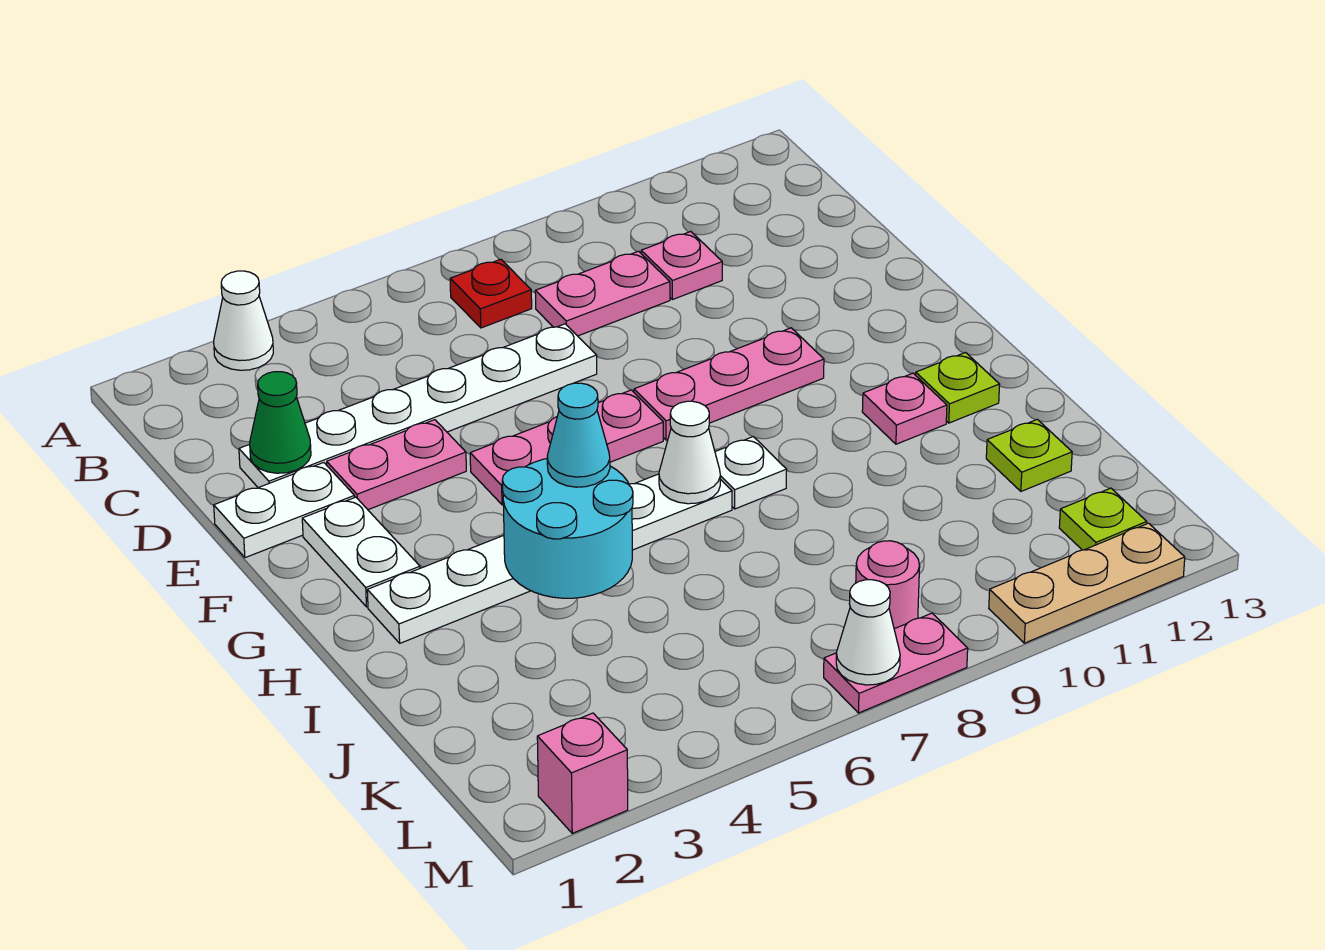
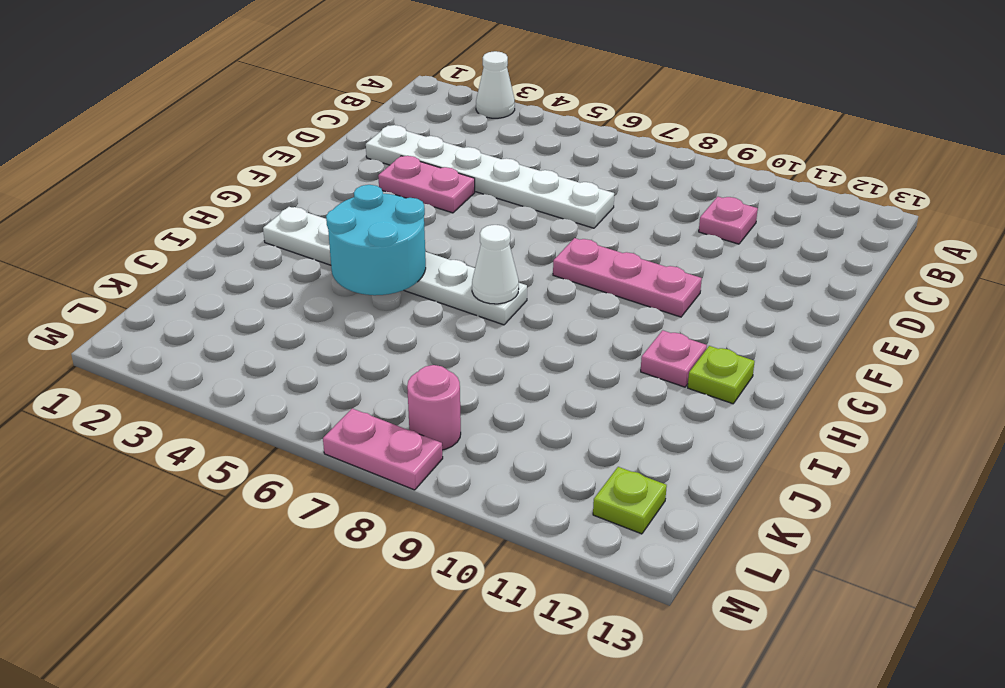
none -> red plate B7 level 1
none -> pink plate C8:C9 level 1
none -> white plate E1:E2 level 1

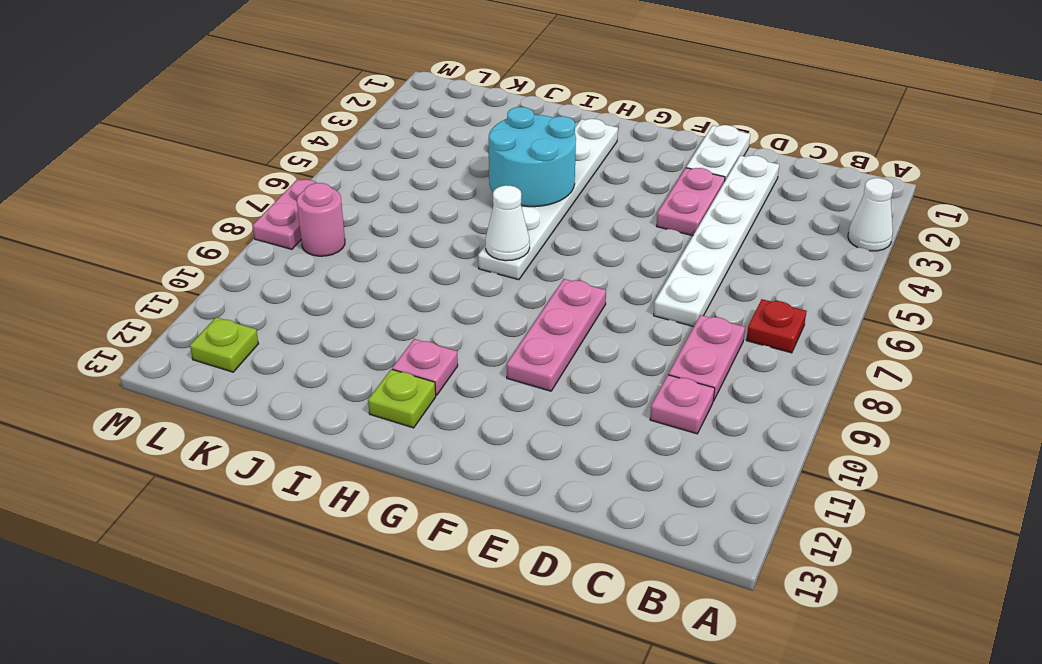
none -> white plate F2:G2 level 1
none -> pink plate F5:F7 level 1
none -> white plate H8 level 1

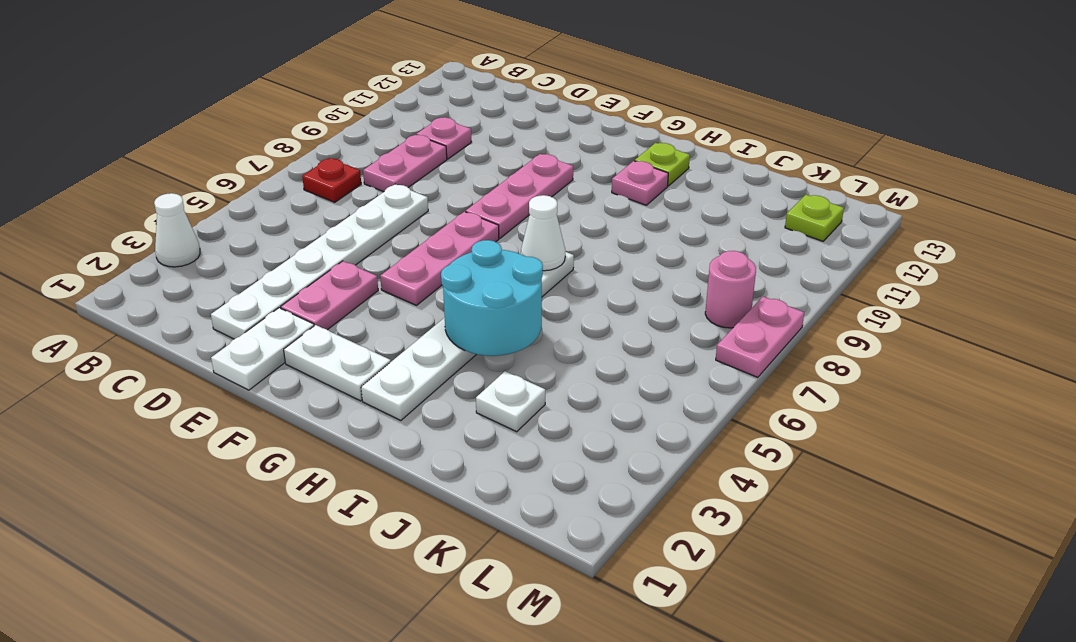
white plate J3 level 1 -> white plate H8 level 1
none -> lime plate J12 level 1
none -> pink brick M2 level 1
none -> tan plate M10:M12 level 1

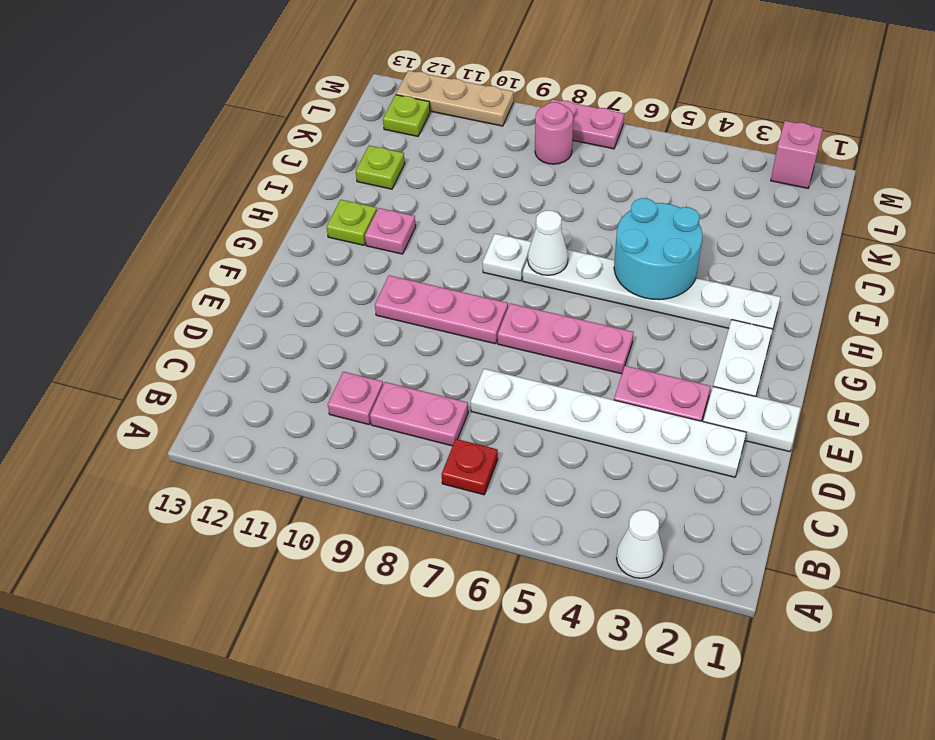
none -> green cone D2 level 2
none -> white cone M7 level 2
none -> cyan cone H5 level 3

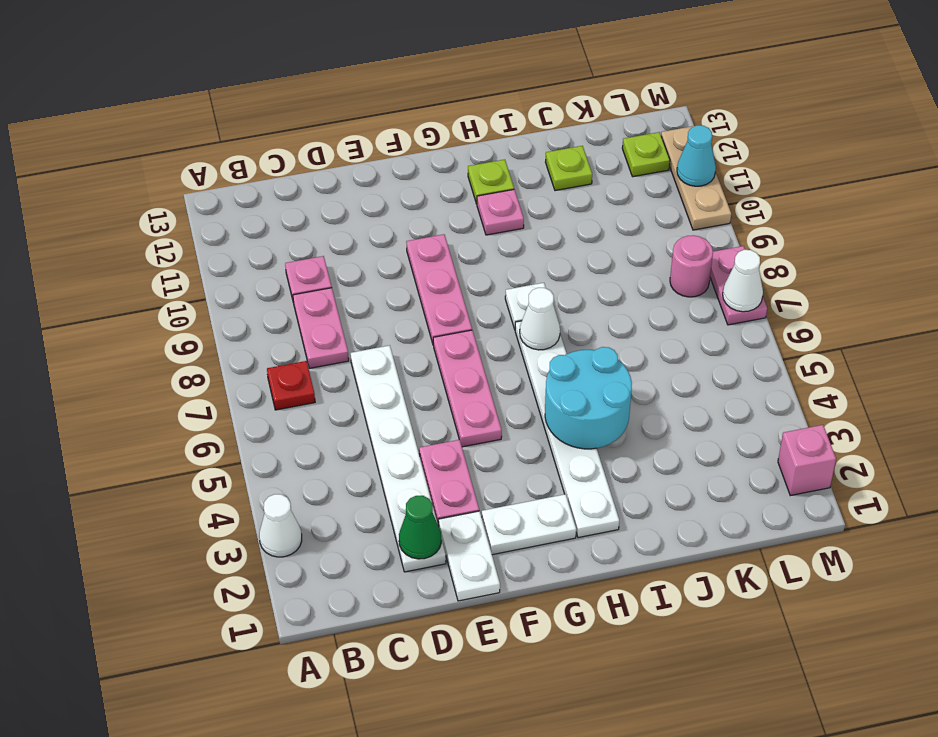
cyan cone M11 level 2 -> cyan cone H5 level 3

